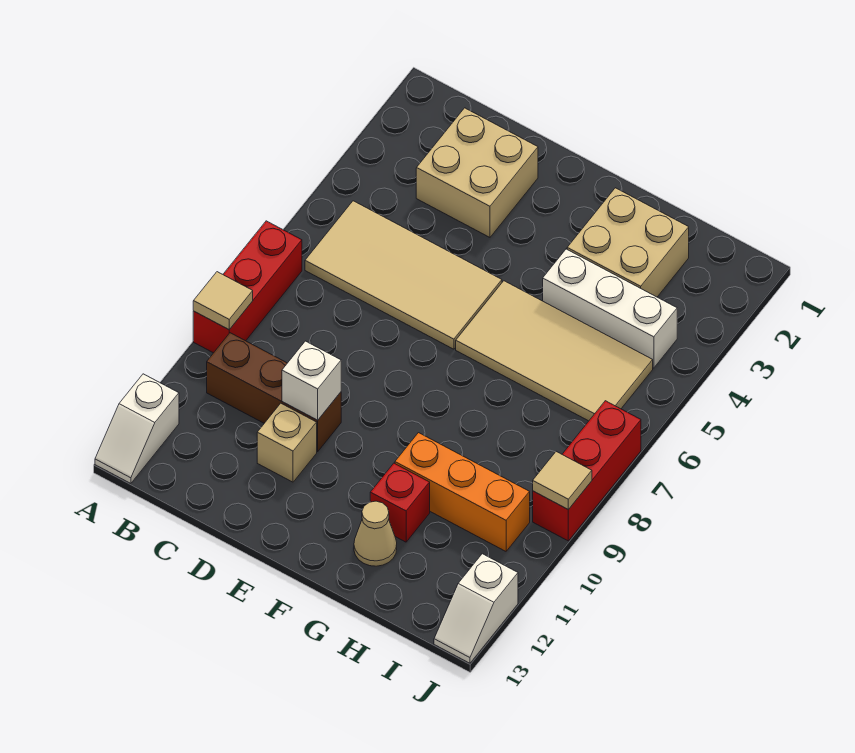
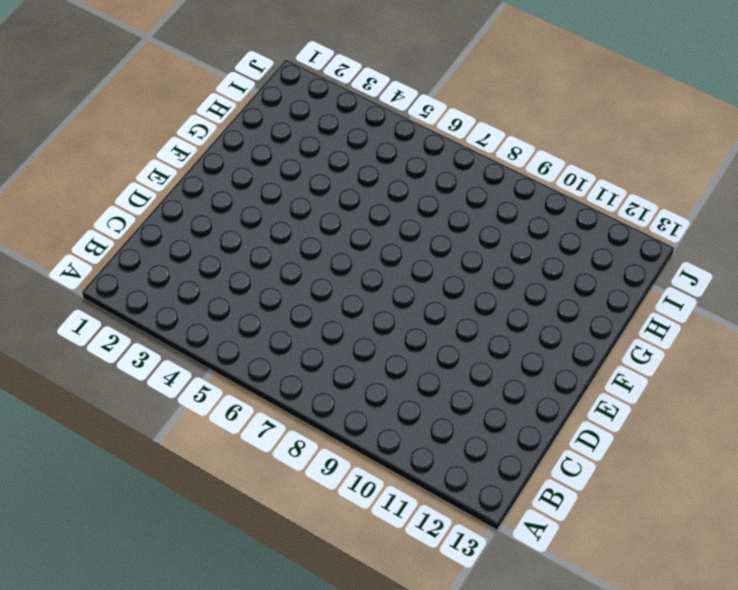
none -> red brick A7:A9 level 1
none -> white slope A12:A13 level 1 top 12
none -> tan tile B5:E6 level 1

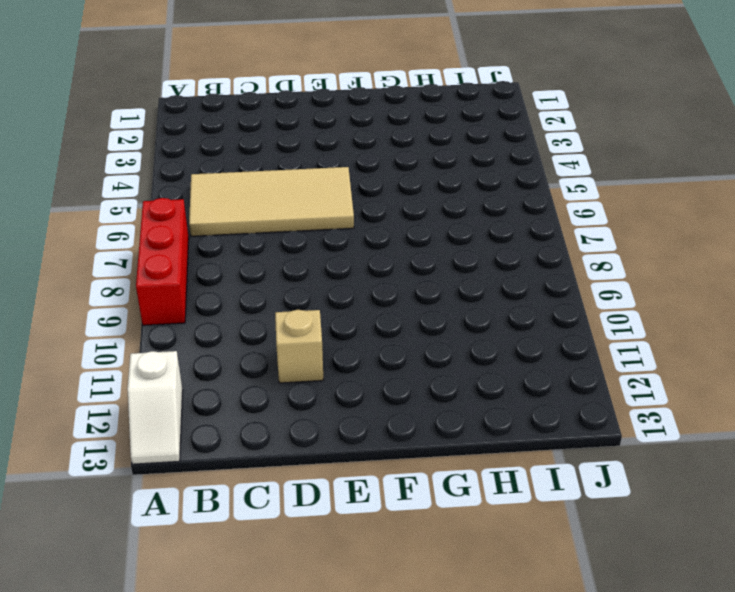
none -> brown brick B10:D10 level 1
none -> tan brick C2:D3 level 1
none -> tan tile F5:I6 level 1

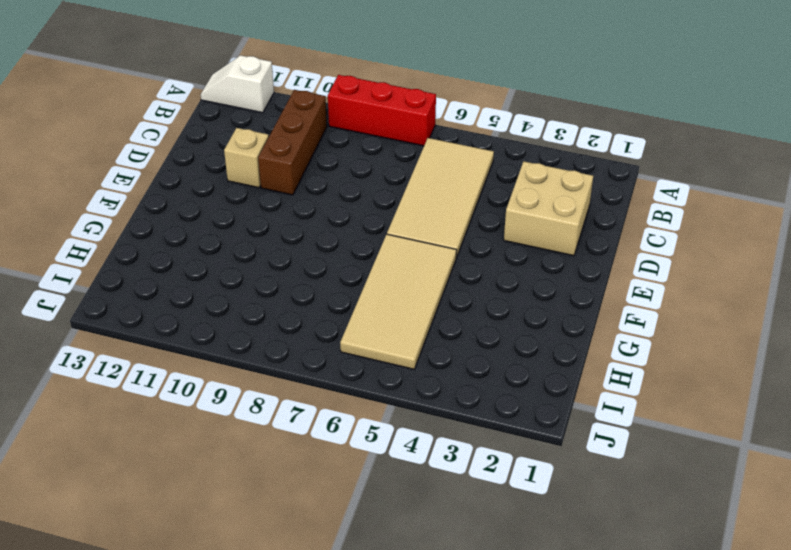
none -> tan brick G2:H3 level 1
none -> white brick G4:I4 level 1
none -> orange brick G10:I10 level 1

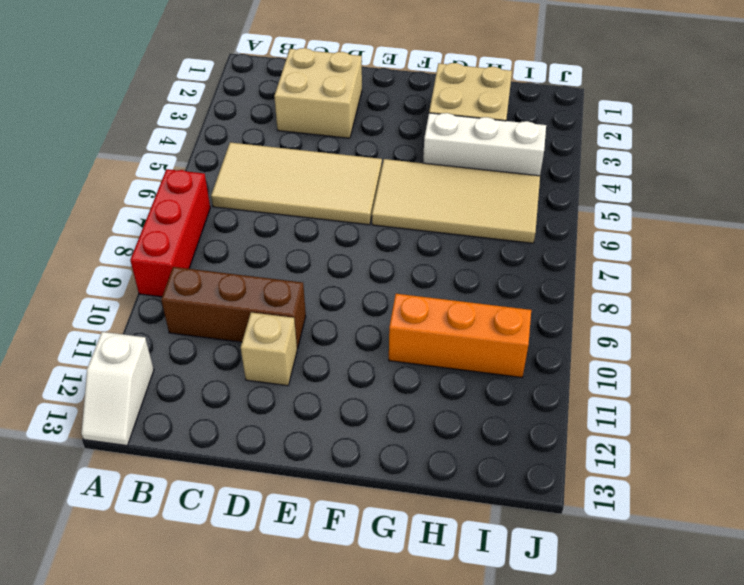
none -> red brick G11 level 1
none -> tan cone G12 level 1
none -> red brick J7:J9 level 1

